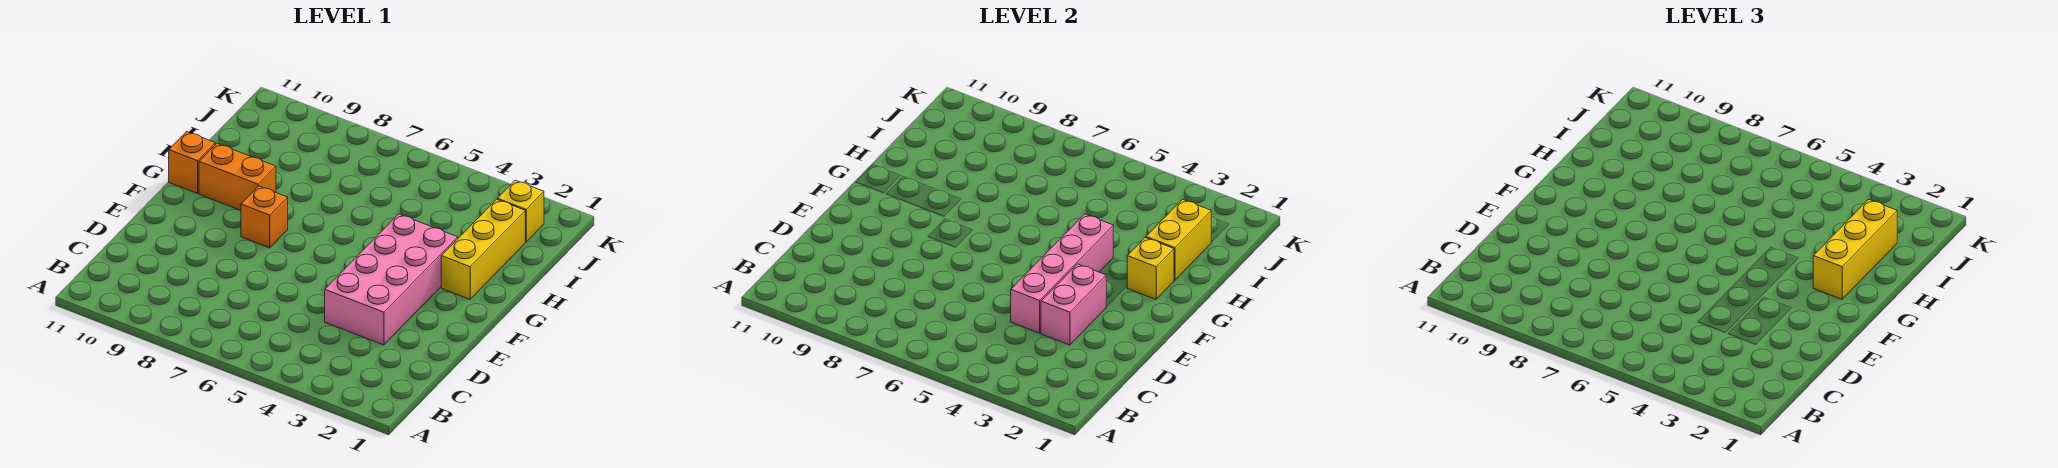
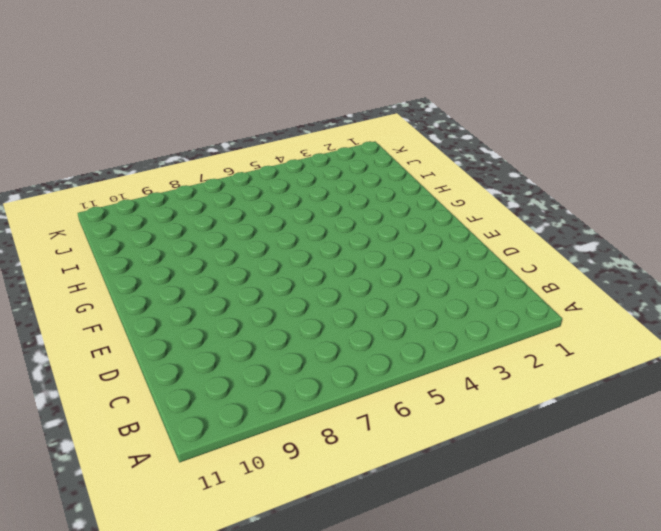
none -> pink brick D3:G4 level 1
none -> orange brick F8 level 1

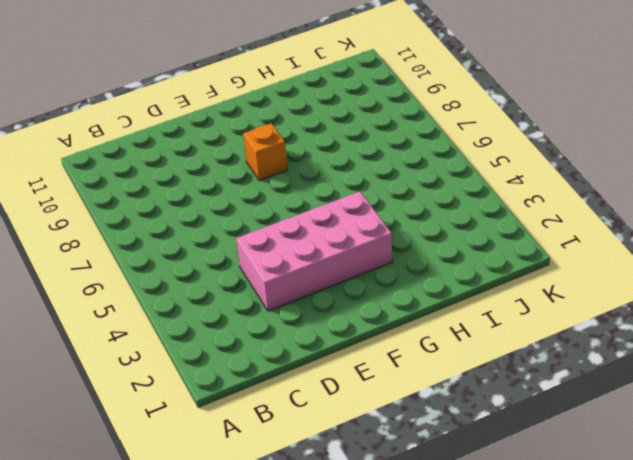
none -> yellow brick G2:I2 level 1
none -> orange brick G9:G10 level 1

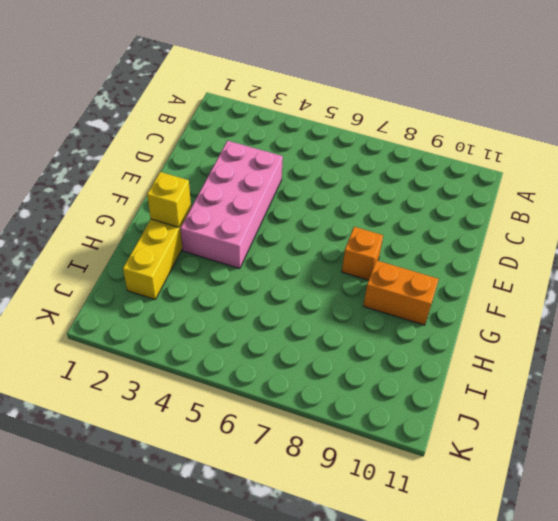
none -> orange brick G11 level 1
none -> yellow brick J2 level 1

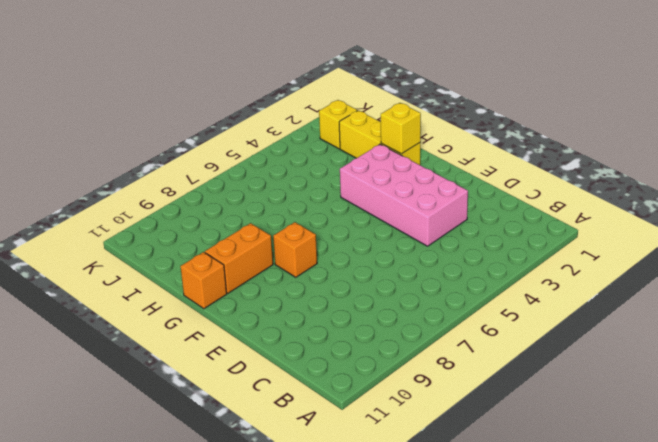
none -> pink brick D3:E3 level 2
none -> pink brick D4:G4 level 2

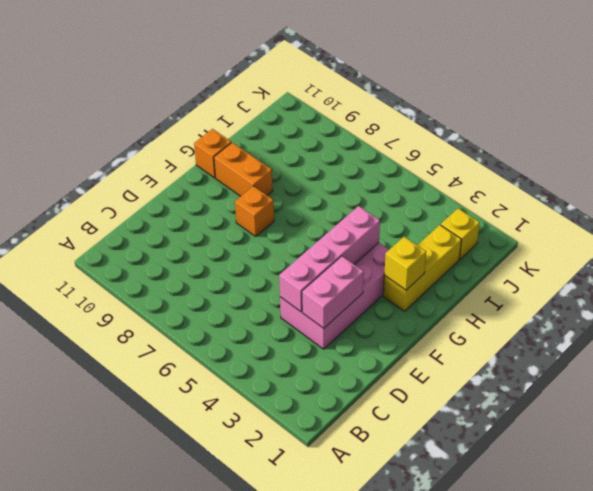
none -> yellow brick H2:I2 level 2
none -> yellow brick G2:I2 level 3

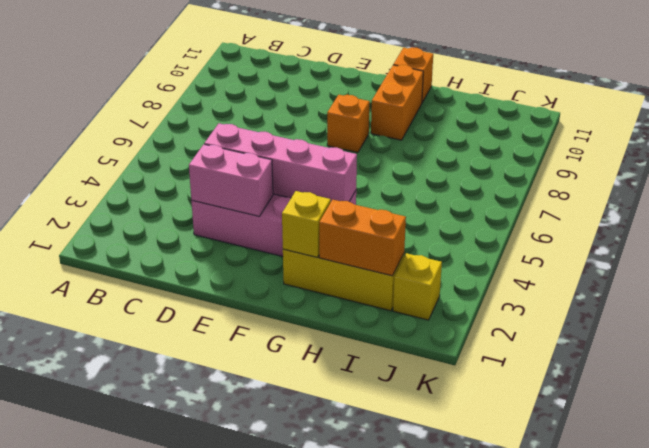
orange brick H2:I2 level 2 -> yellow brick H2:I2 level 2
none -> yellow brick G2:I2 level 3

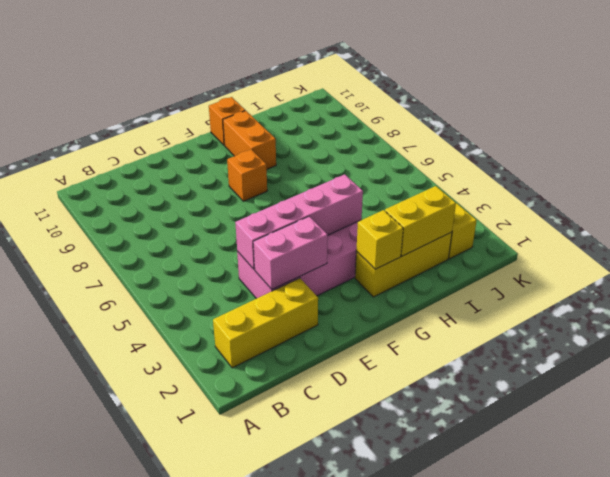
yellow brick B2:D2 level 1 -> yellow brick G2:I2 level 3

